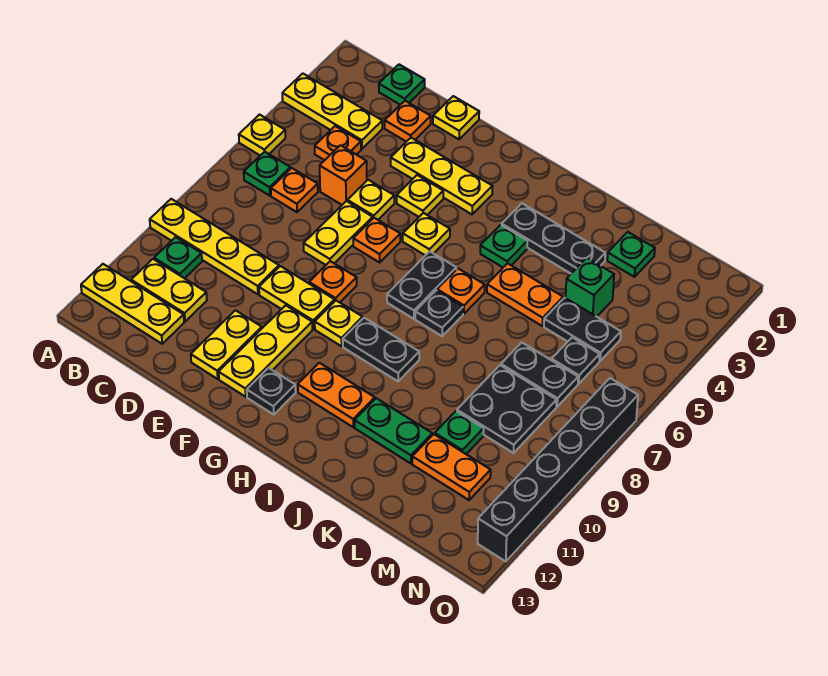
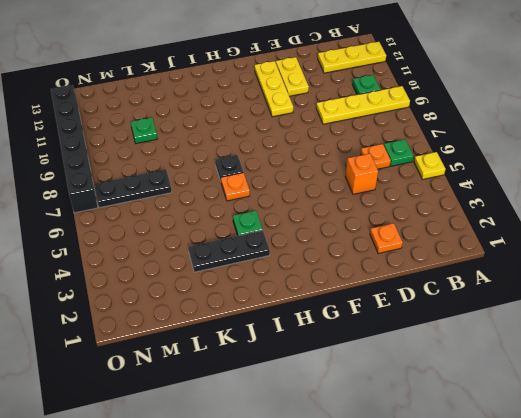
black plate L7:N7 level 1 -> black plate L7:M7 level 1
none -> yellow plate A3:C3 level 1
none -> yellow plate B11:C11 level 1
none -> green plate C1 level 1
none -> orange plate C4 level 1

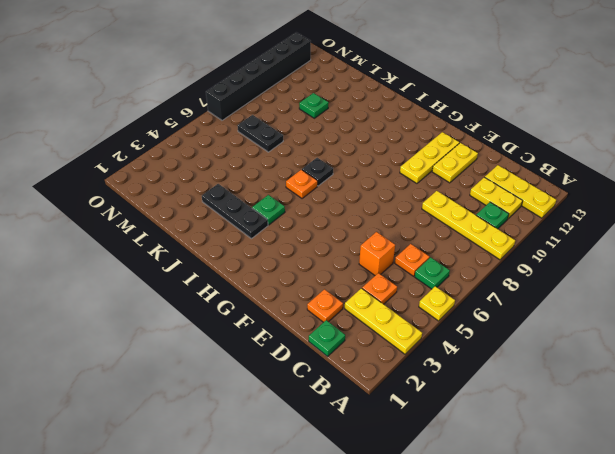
none -> yellow plate E1 level 1
none -> yellow plate E3:G3 level 1
none -> yellow plate E5 level 1
none -> yellow plate E6:E7 level 1

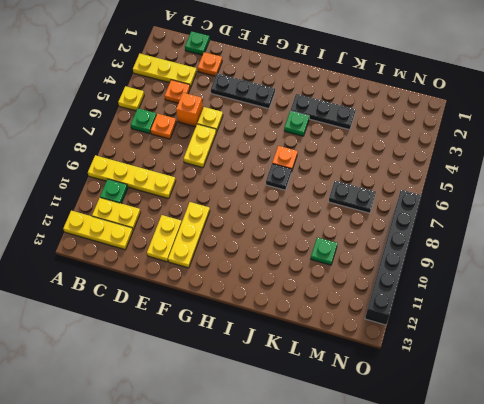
black plate E3:G3 level 1 -> yellow plate E3:G3 level 1
none -> yellow plate E1 level 1
none -> yellow plate E9:F9 level 1
none -> yellow plate F4 level 1
none -> orange plate F6 level 1

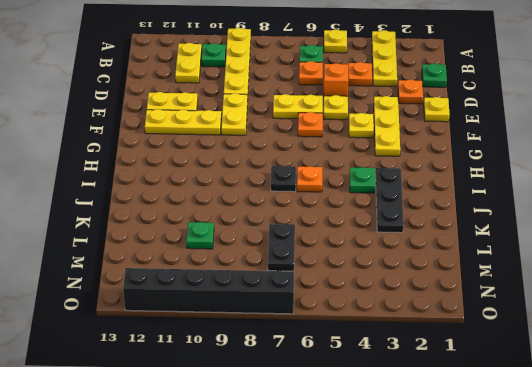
none -> yellow plate A12:C12 level 1
none -> orange plate F8 level 1
none -> yellow plate G5 level 1
none -> yellow plate G9 level 1

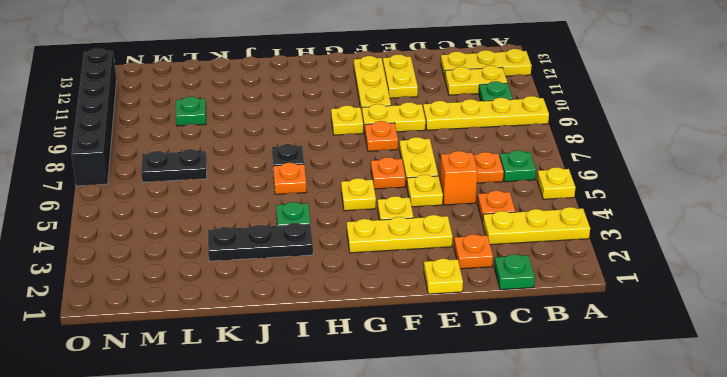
none -> black plate G12 level 1
none -> black plate H6:H7 level 1
none -> black plate H9:I9 level 1
none -> orange plate H11:I11 level 1

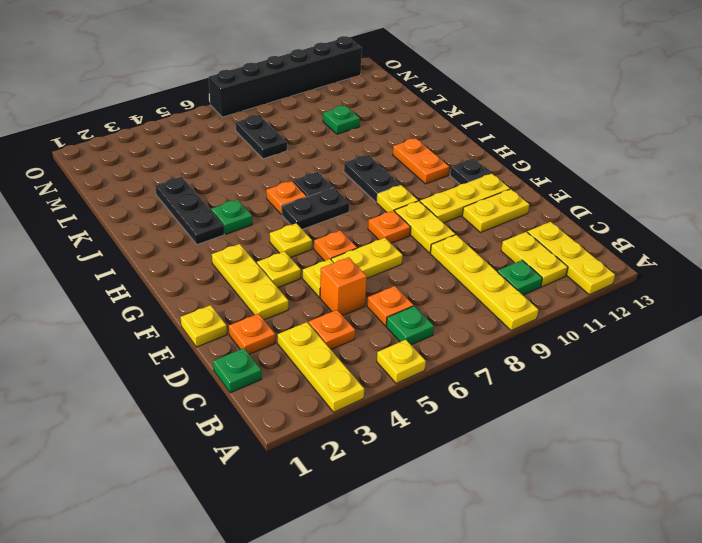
none -> orange plate J5:K5 level 1
none -> green plate J11:K11 level 1
none -> green plate L2 level 1
none -> green brick L4 level 1

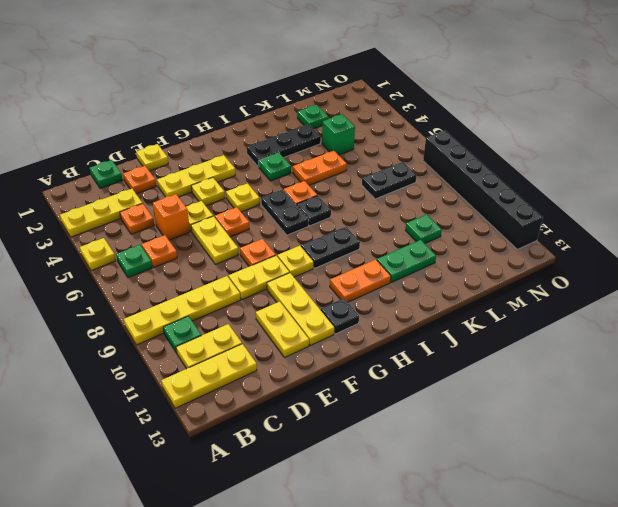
none -> black plate L5:M5 level 1
none -> black plate L8:M9 level 1
none -> orange plate L11:M11 level 1
none -> black plate M6 level 1

